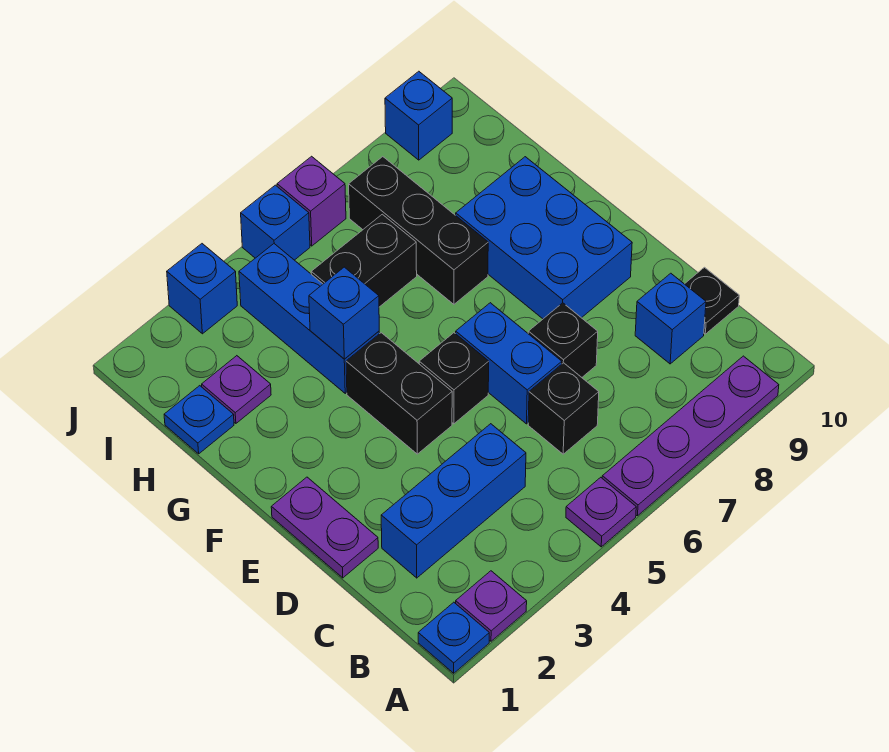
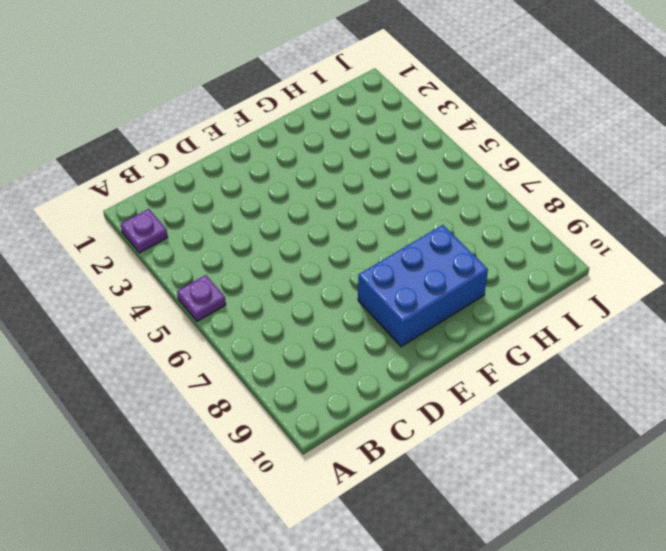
none -> blue plate A1 level 1
none -> purple plate A6:A9 level 1
none -> blue brick C2:C4 level 1

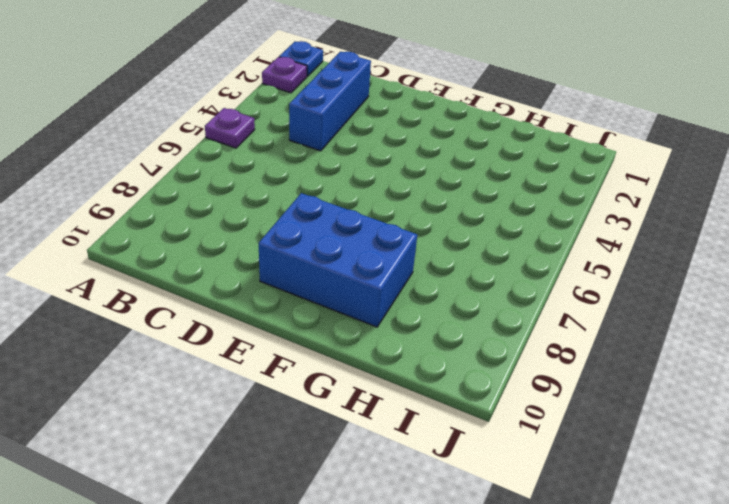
none -> purple plate A6:A9 level 1
none -> black brick C6 level 1
none -> blue brick C9 level 1

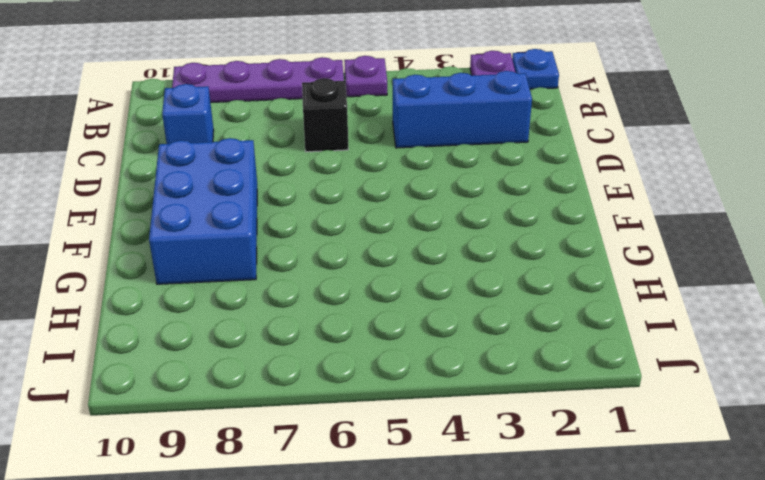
none -> black plate C10 level 1
none -> purple plate D1:E1 level 1
none -> blue brick D6:E6 level 1

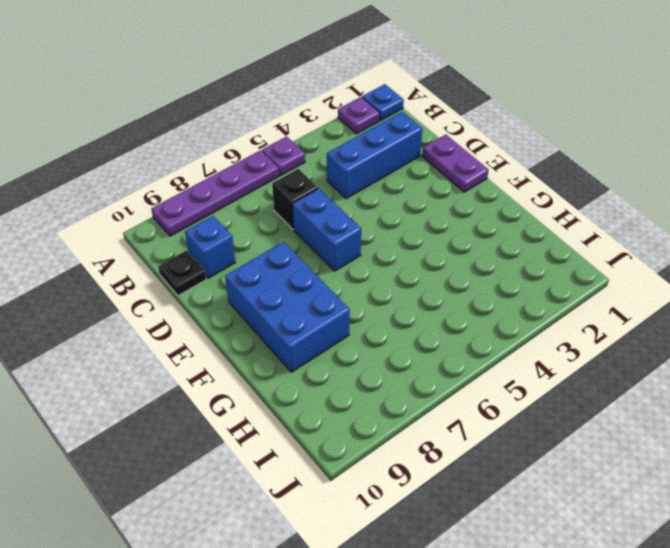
none -> black brick D7 level 1
none -> black brick E4:F4 level 1
none -> black brick E5 level 1

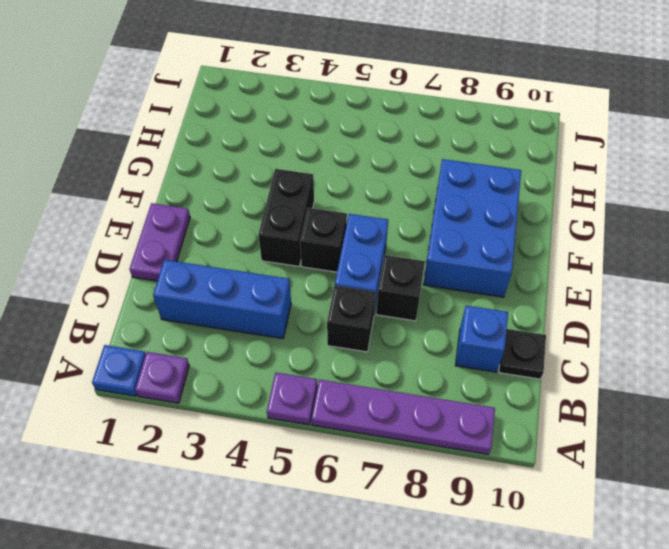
none -> blue brick G4:I4 level 1
none -> black brick G7:I7 level 1
none -> blue plate H1 level 1

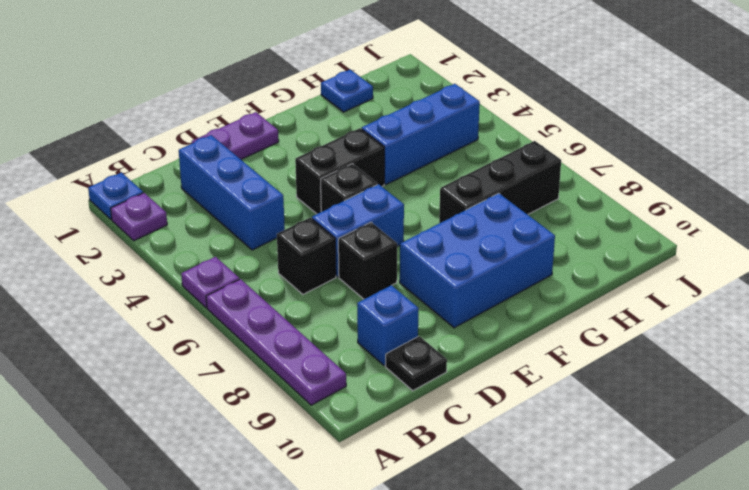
none -> purple plate H2 level 1
none -> black brick H5:H6 level 1
none -> blue brick J3 level 1

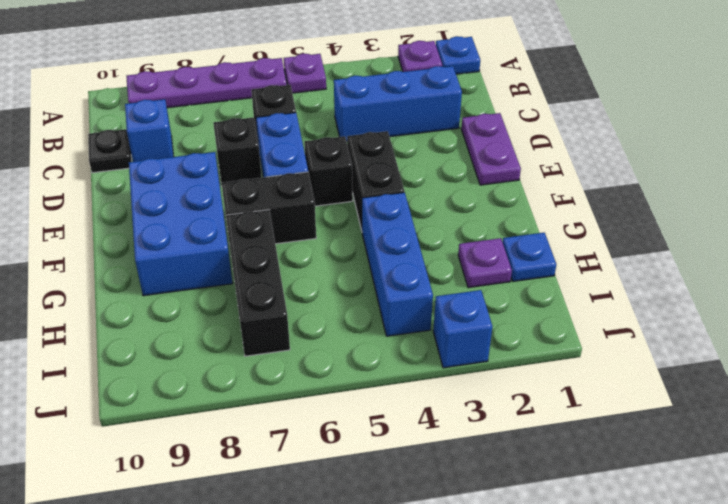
black brick F6:F7 level 1 -> black brick H5:H6 level 1
none -> blue brick J5 level 1
none -> purple brick J6 level 1
none -> blue brick J9 level 1

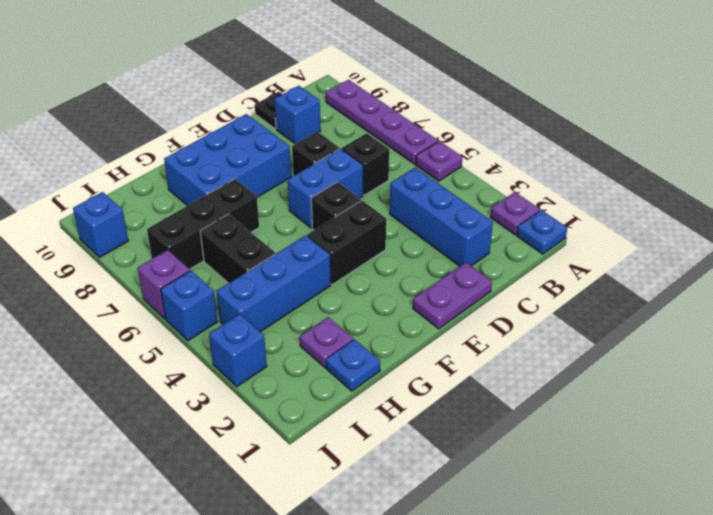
none -> blue brick G4 level 2

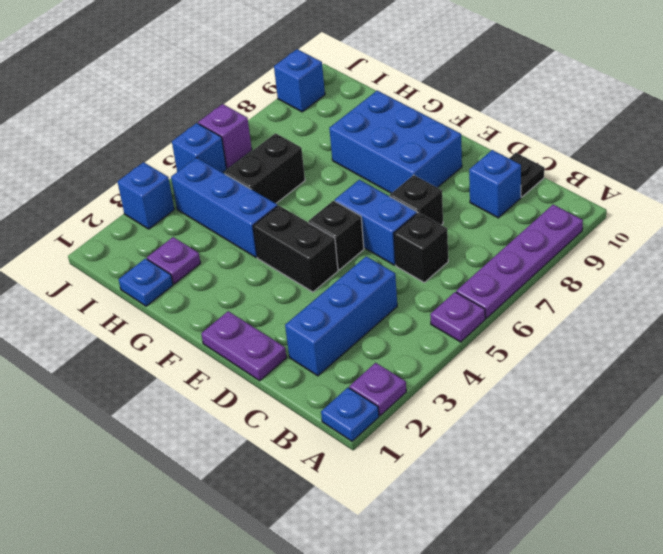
none -> black brick G7:I7 level 1
none -> blue brick G4 level 2

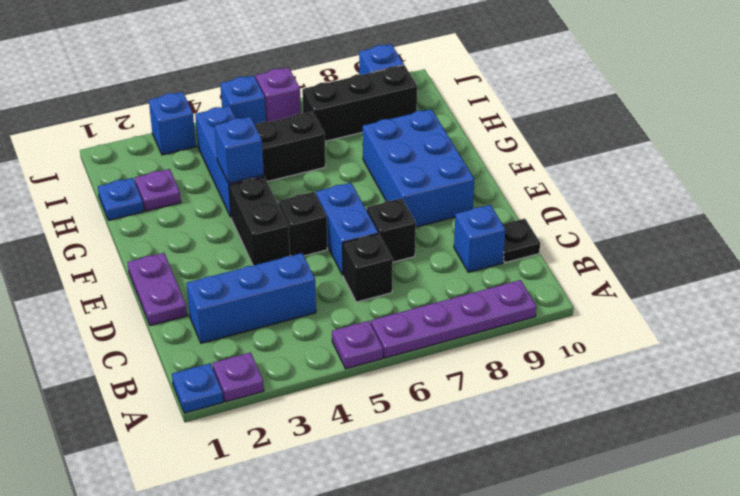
black brick I7:I9 level 1 -> black brick G7:I7 level 1

